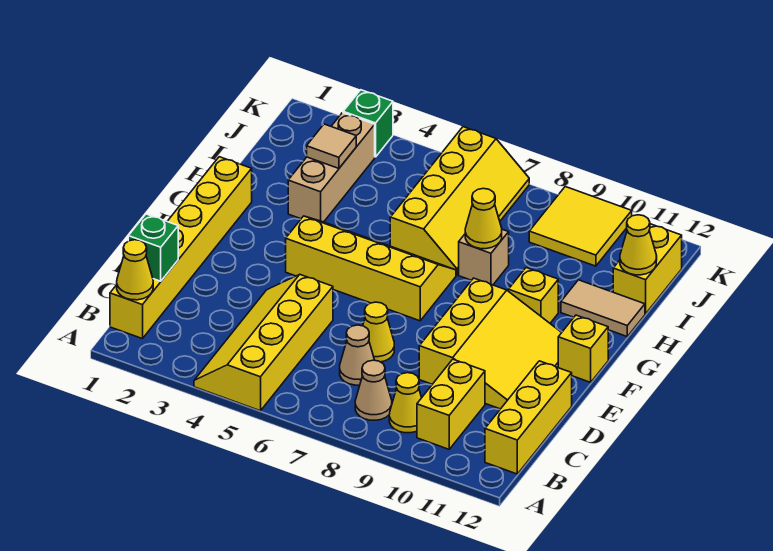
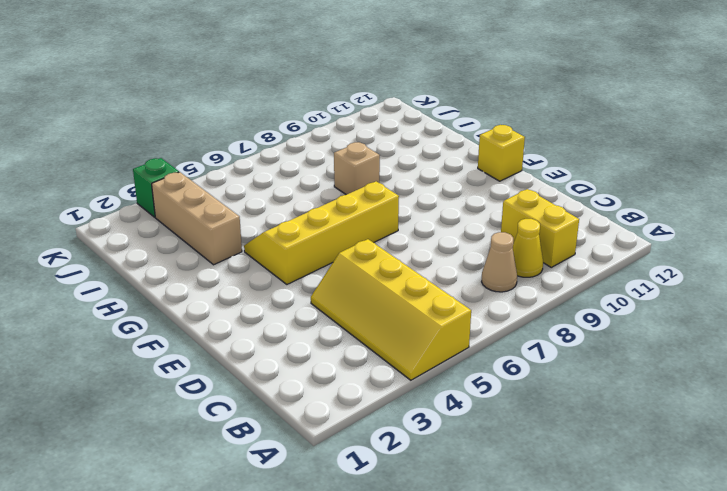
none -> yellow brick B1:G1 level 1
none -> yellow brick B12:D12 level 1
none -> tan cone C7 level 1

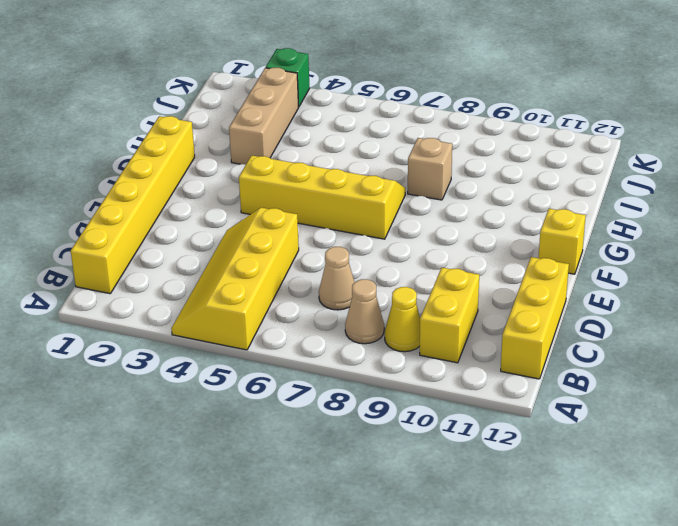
none -> yellow cone D7 level 1
none -> yellow slope D9:F11 level 1 top 9
none -> yellow brick G10 level 1

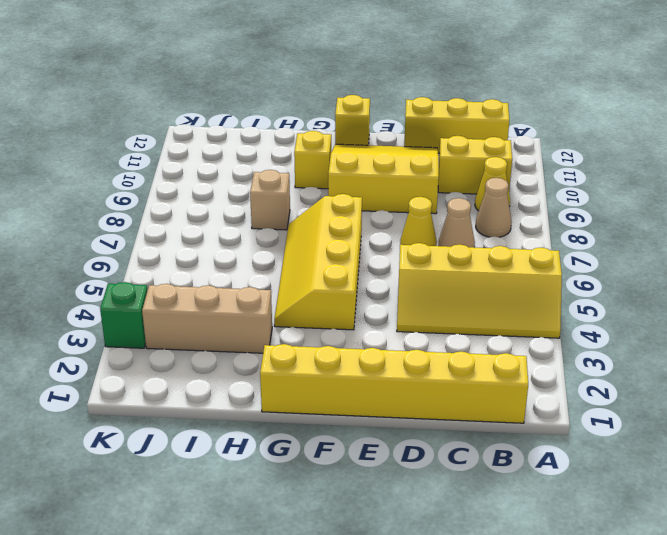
none -> yellow slope H6:K7 level 1 top 6
none -> tan tile H11:H12 level 1
none -> yellow brick I12:J12 level 1

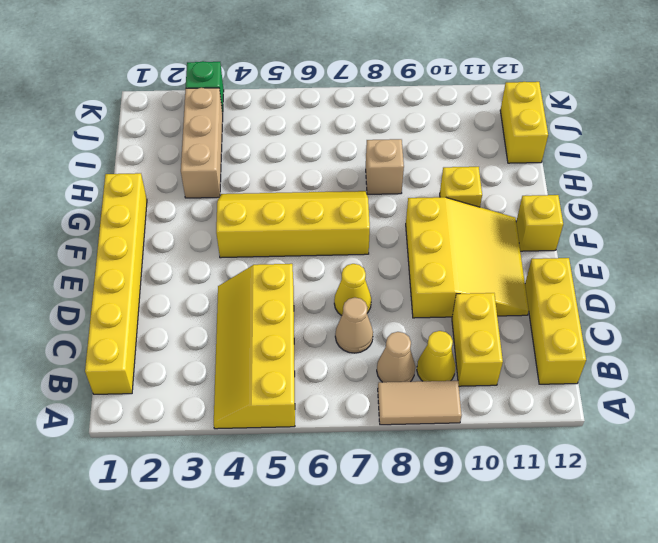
tan tile A8:A9 level 1 -> tan tile H11:H12 level 1
none -> yellow slope H6:K7 level 1 top 6
none -> yellow tile J9:K10 level 1
none -> yellow cone B1 level 2

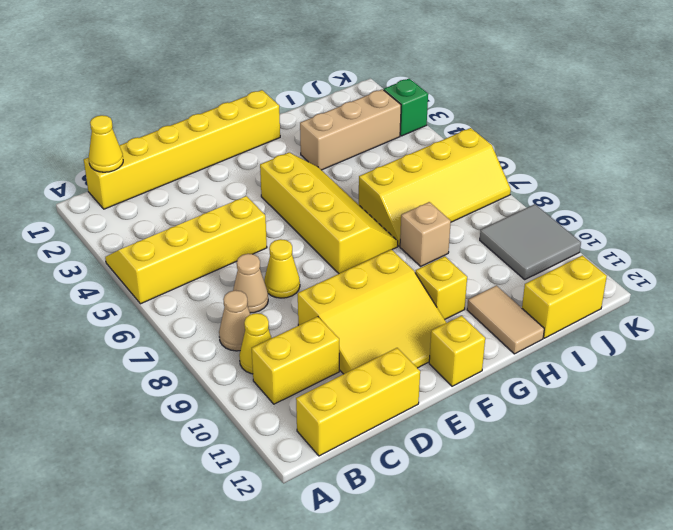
grey tile J9:K10 level 1 -> yellow tile J9:K10 level 1
none -> green brick C1 level 2
none -> yellow cone H8 level 2
none -> tan tile I3 level 2

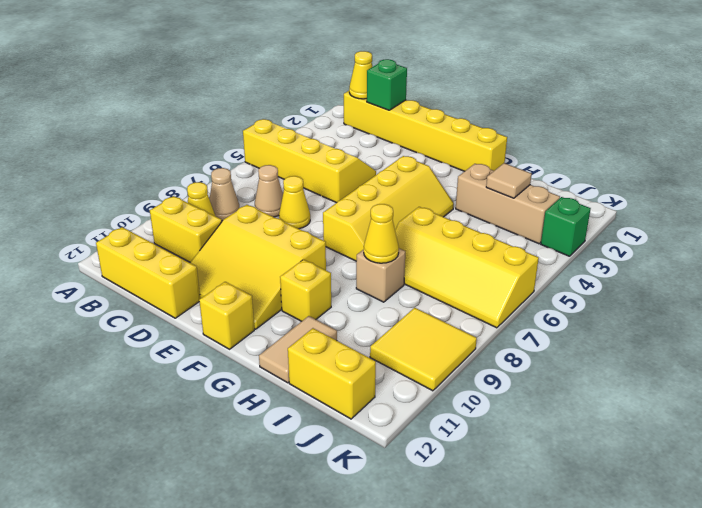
none -> yellow cone I12 level 2

